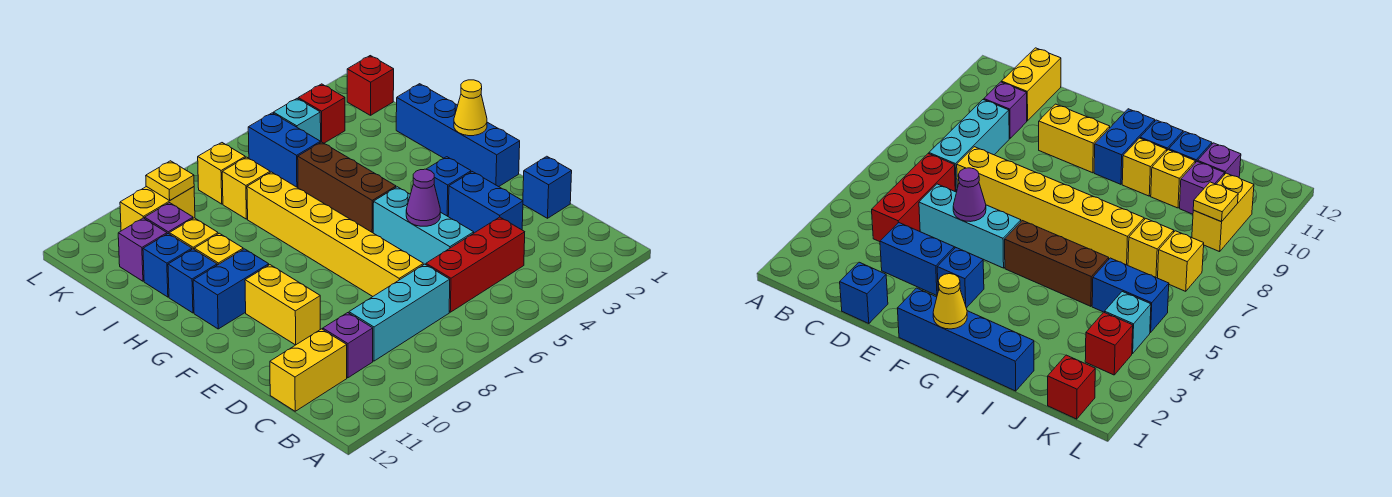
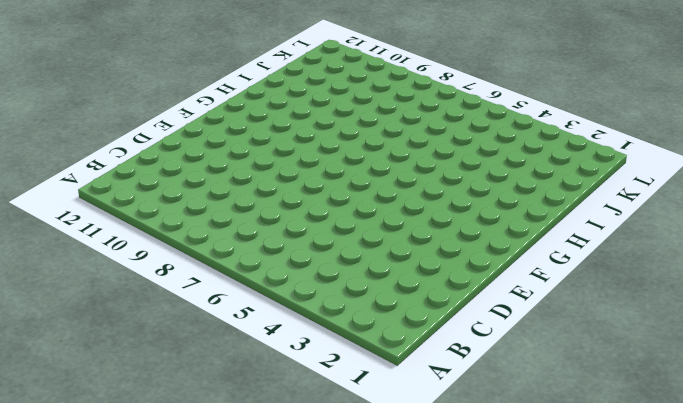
none -> red brick C4:C6 level 1
none -> cyan brick C7:C9 level 1
none -> purple brick C10 level 1

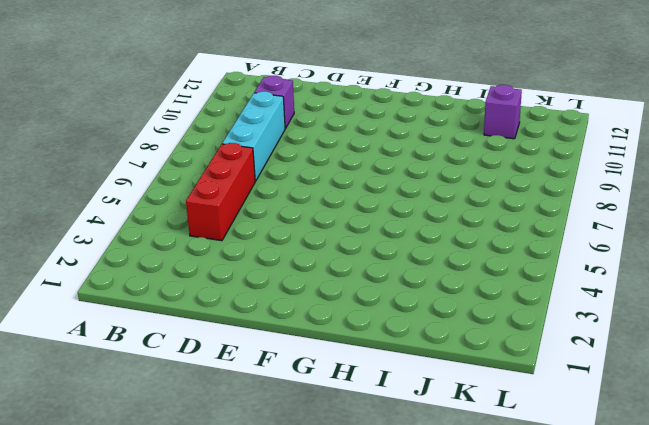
none -> yellow brick C11:C12 level 1
none -> blue brick D1 level 1
none -> blue brick D3:E3 level 1

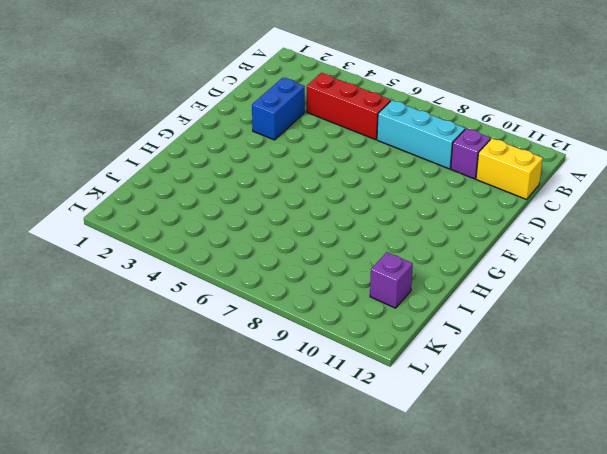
none -> blue brick D1 level 1
none -> cyan brick D5:F5 level 1
none -> yellow brick D7:I7 level 1

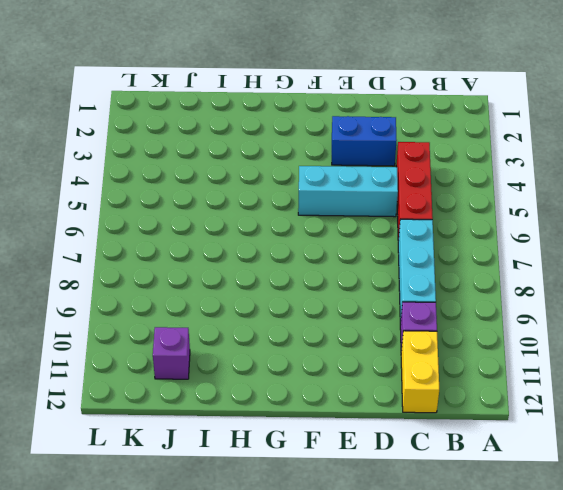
none -> blue brick D1 level 1
none -> yellow brick D7:I7 level 1
none -> yellow brick E10:F10 level 1

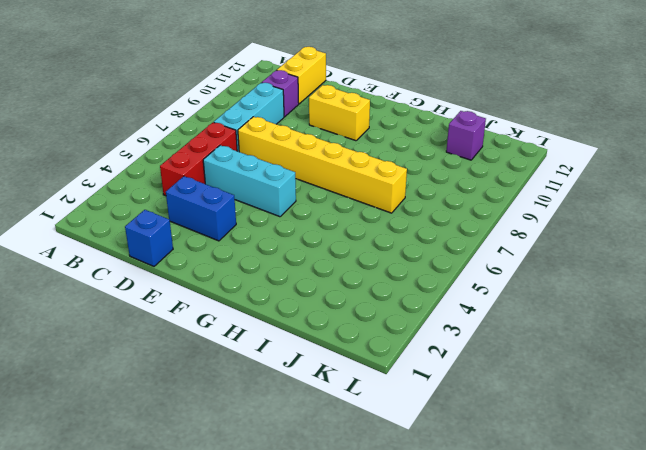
none -> blue brick F1:I1 level 1
none -> blue brick F3 level 1
none -> brown brick G5:I5 level 1

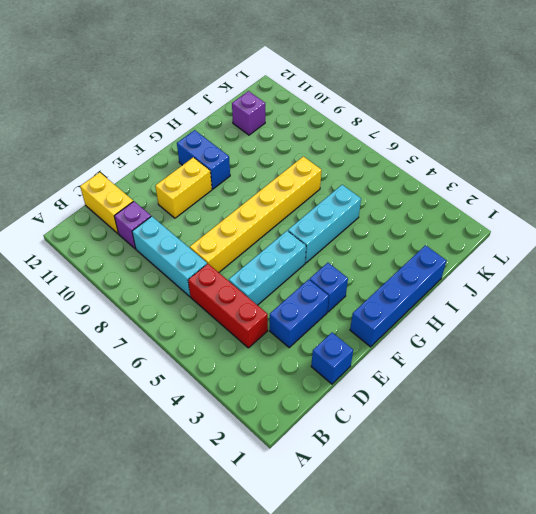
cyan brick G5:I5 level 1 -> brown brick G5:I5 level 1
none -> yellow brick H10 level 1
none -> blue brick H11 level 1
none -> yellow brick I10 level 1

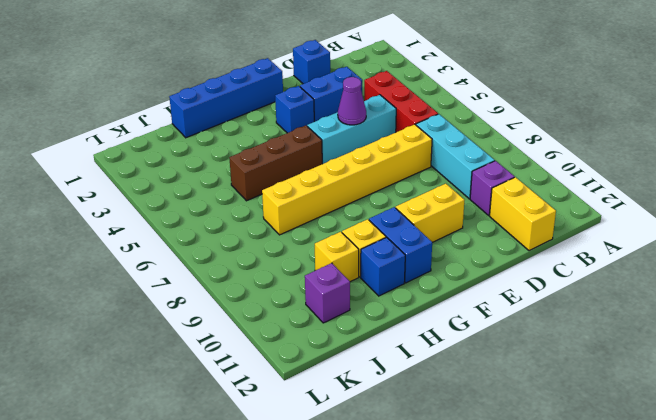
none -> blue brick I11 level 1
none -> blue brick J5:K5 level 1
none -> yellow brick J7 level 1

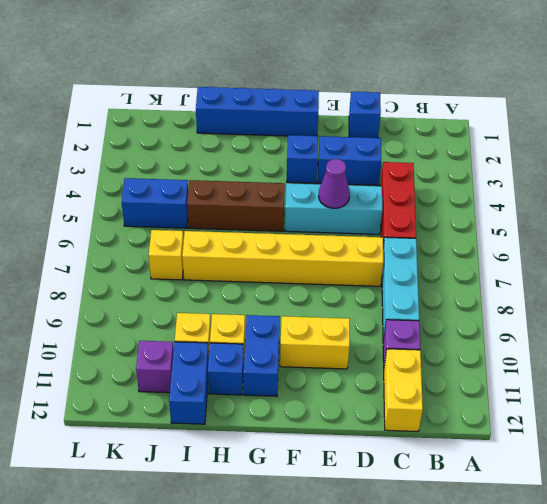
blue brick I11:I12 level 1 -> blue brick I11 level 1
none -> purple brick J10 level 1
none -> red brick K1 level 1
none -> red brick K3 level 1

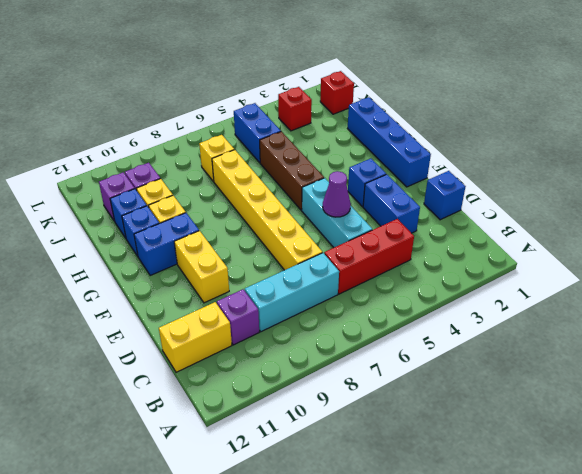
none -> cyan brick K4 level 1
none -> yellow brick K7 level 1
none -> yellow brick K9:K10 level 1

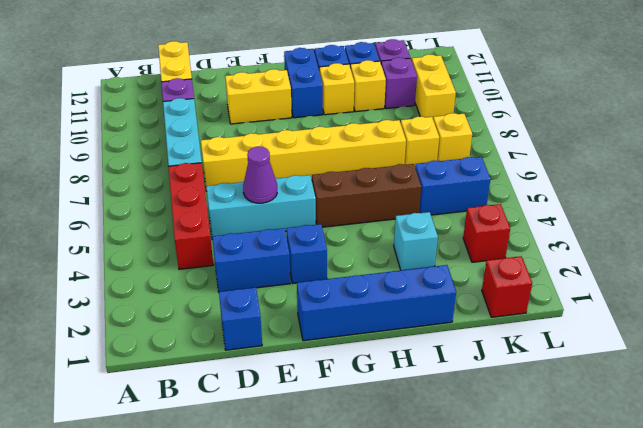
cyan brick I3 level 1 -> cyan brick K4 level 1
none -> yellow cone G1 level 2
none -> yellow plate K9 level 2

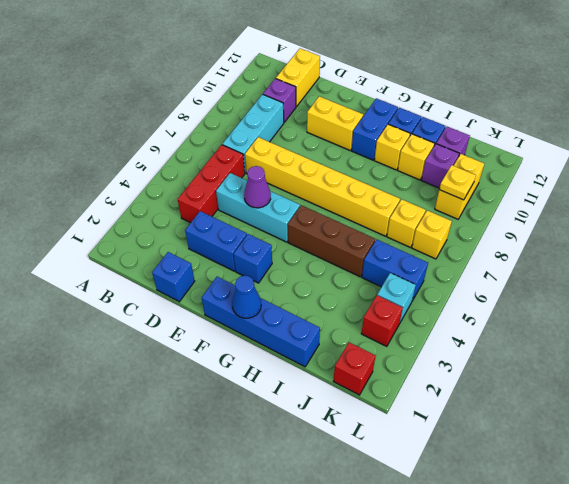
blue cone G1 level 2 -> yellow cone G1 level 2

